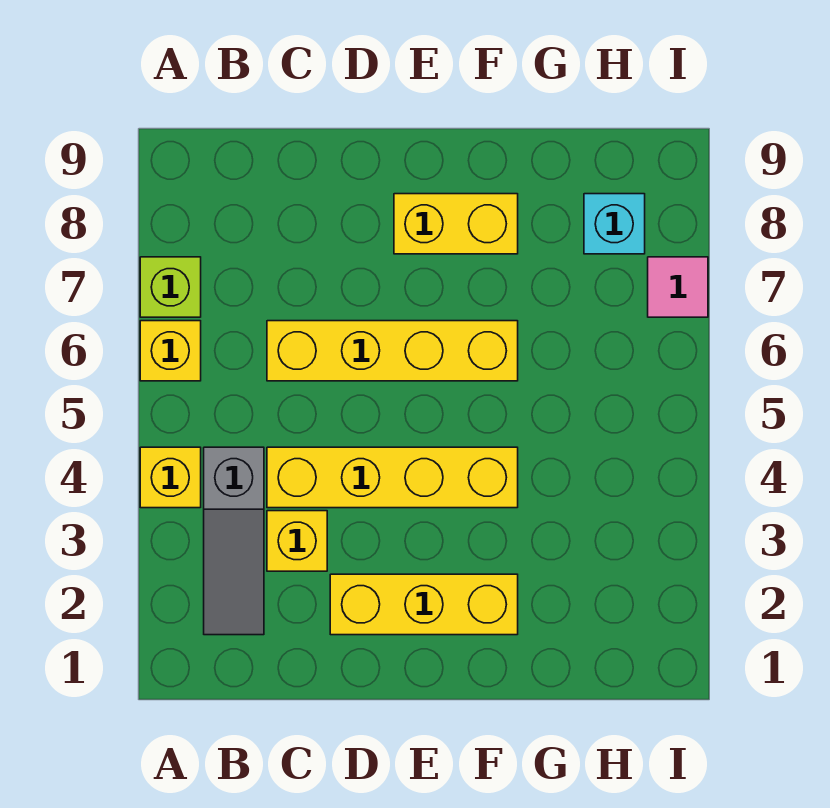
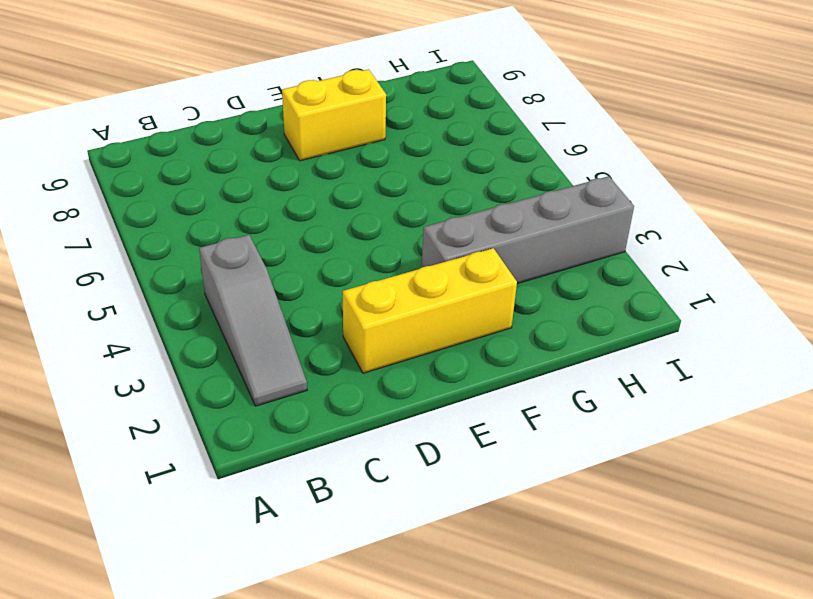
grey brick F3:I3 level 1 -> none
none -> yellow brick A4 level 1
none -> yellow brick A6 level 1

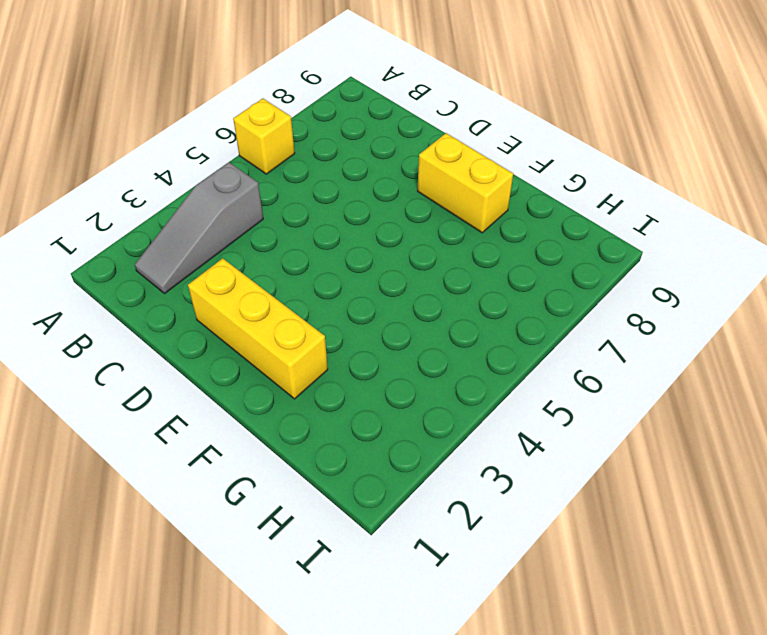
none -> yellow brick A4 level 1
none -> lime brick A7 level 1

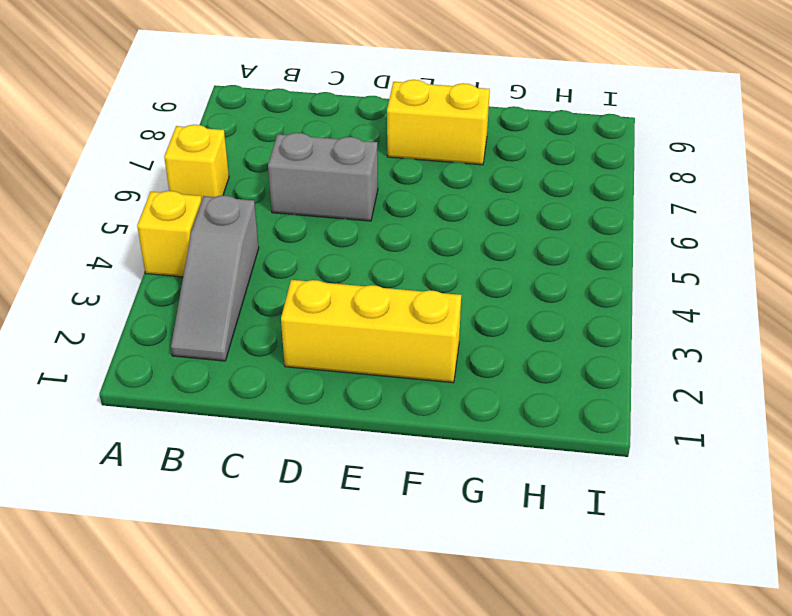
grey brick C6:D6 level 1 -> yellow brick C6:F6 level 1
none -> lime brick A7 level 1
none -> yellow brick C3 level 1

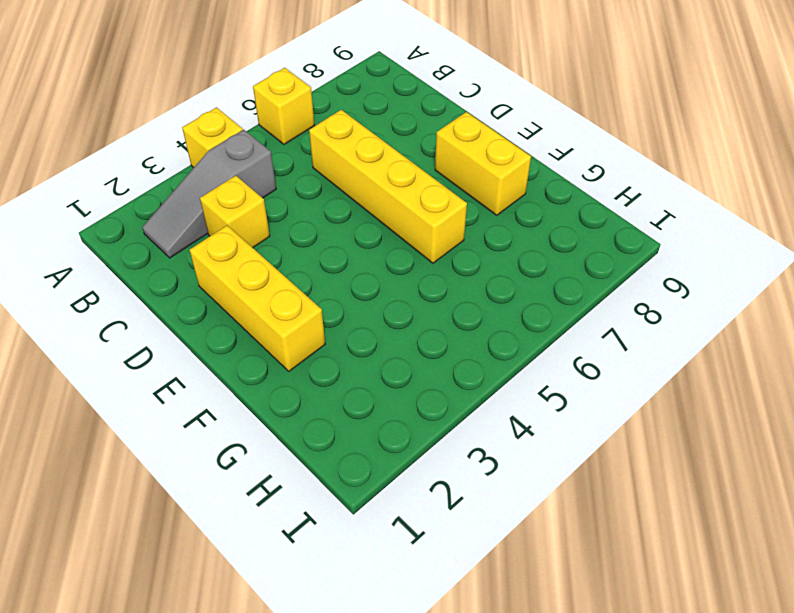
none -> lime brick A7 level 1
none -> yellow brick C4:F4 level 1

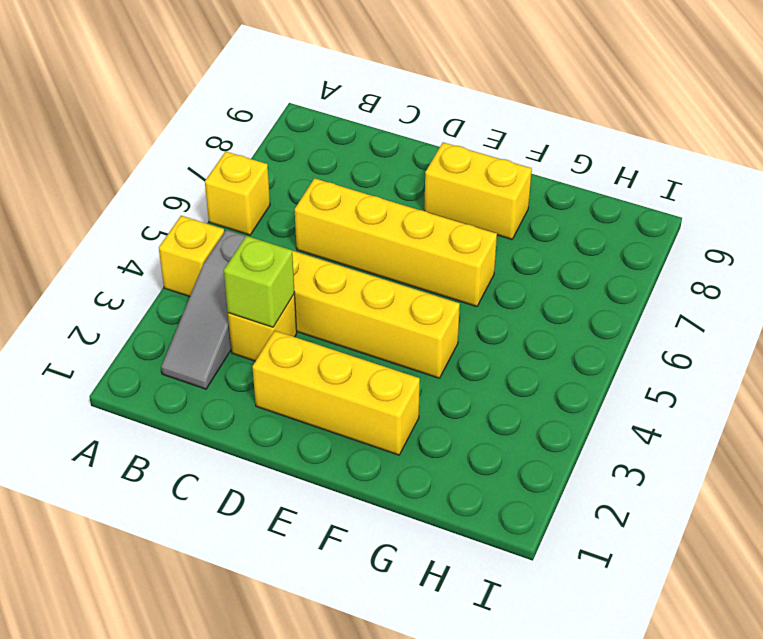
lime brick C3 level 2 -> lime brick A7 level 1
none -> cyan brick H8 level 1
none -> pink tile I7 level 1

